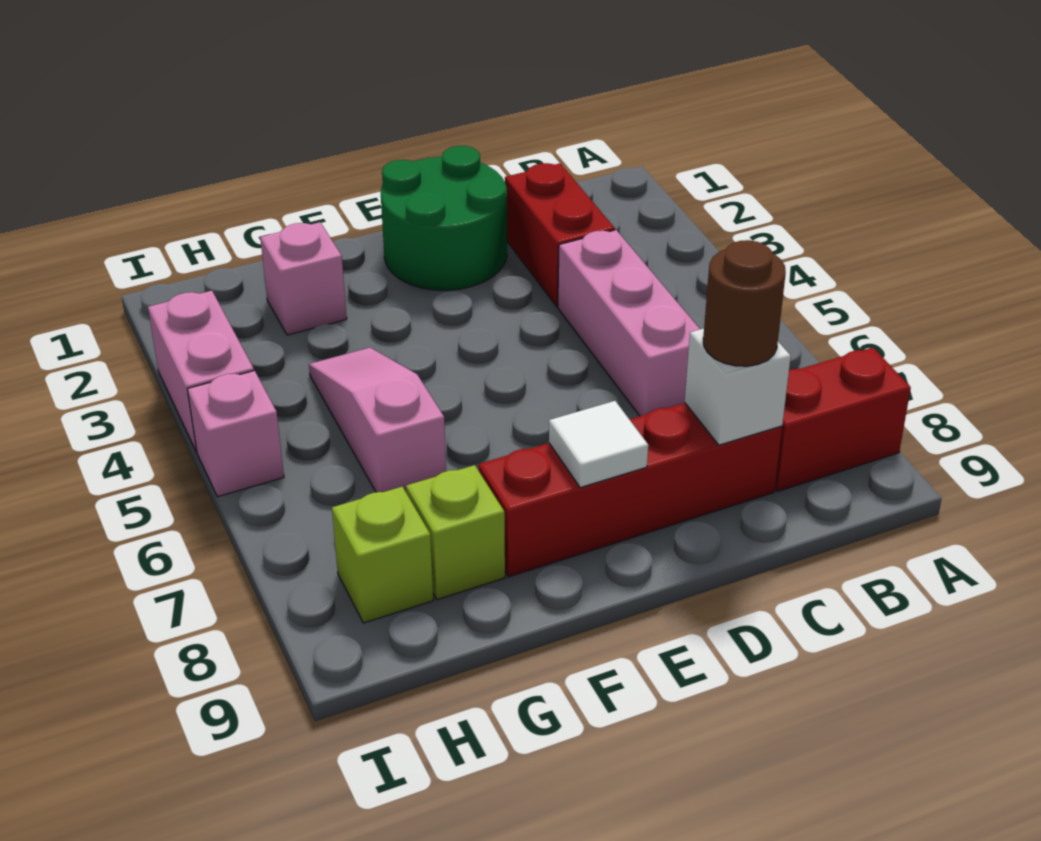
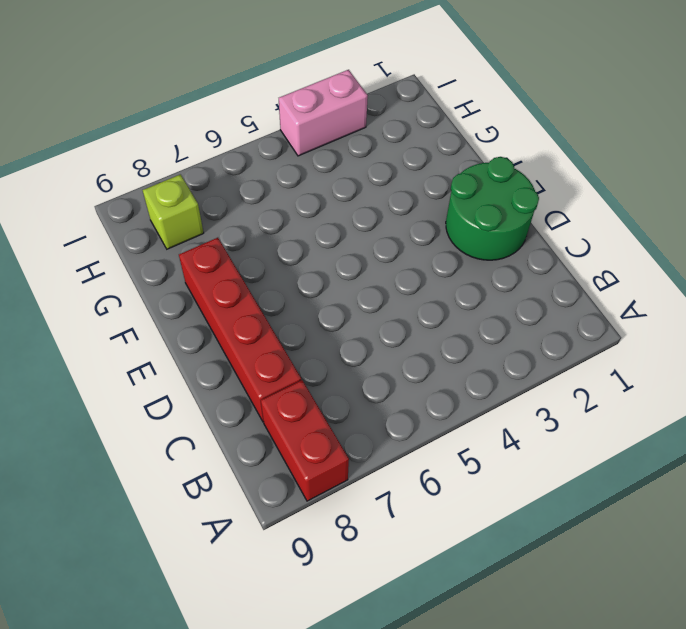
none -> red brick C2:C3 level 1
none -> pink brick C4:C6 level 1
none -> pink brick G2 level 1

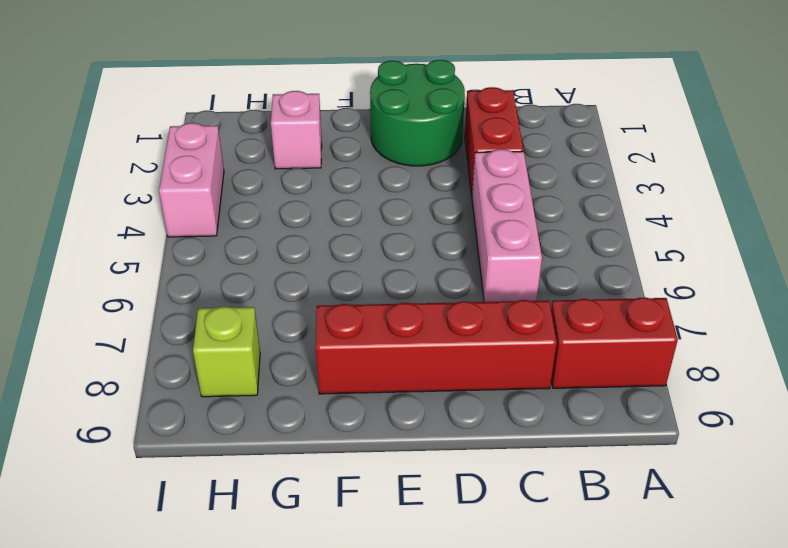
none -> pink slope G4:G6 level 1 top 6
none -> lime brick G8 level 1
none -> pink brick I5 level 1

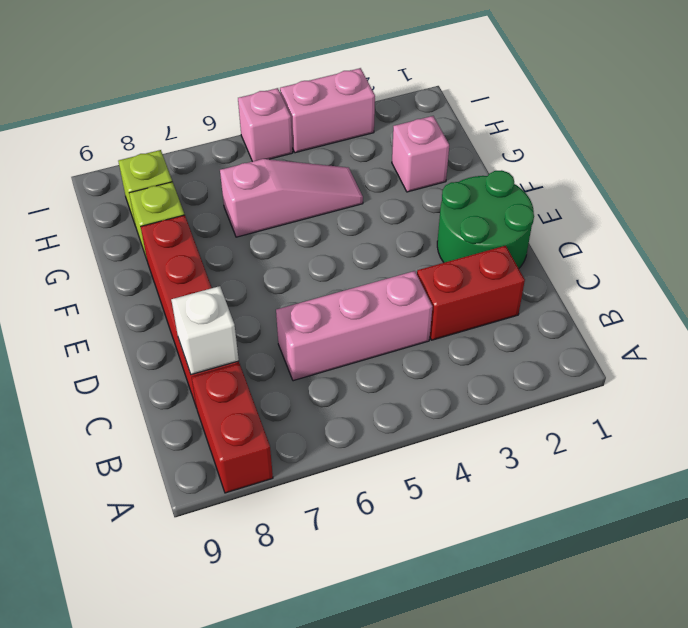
none -> white tile E8 level 2
none -> brown round brick C8 level 3

